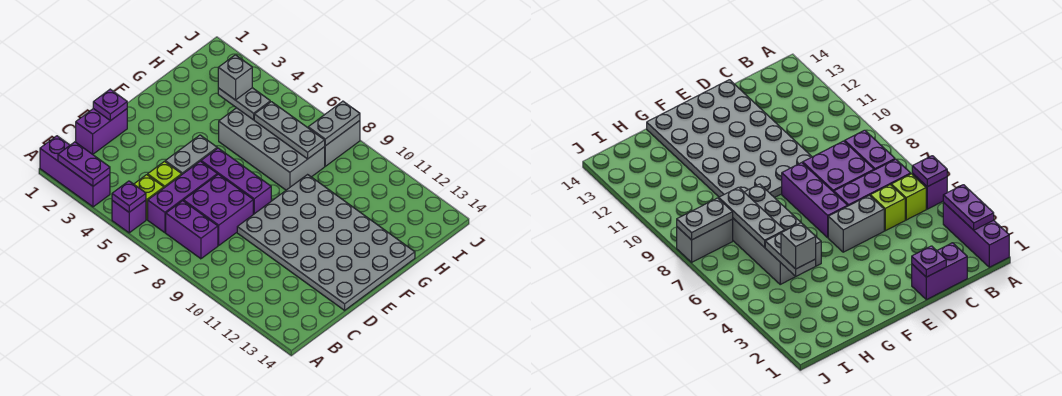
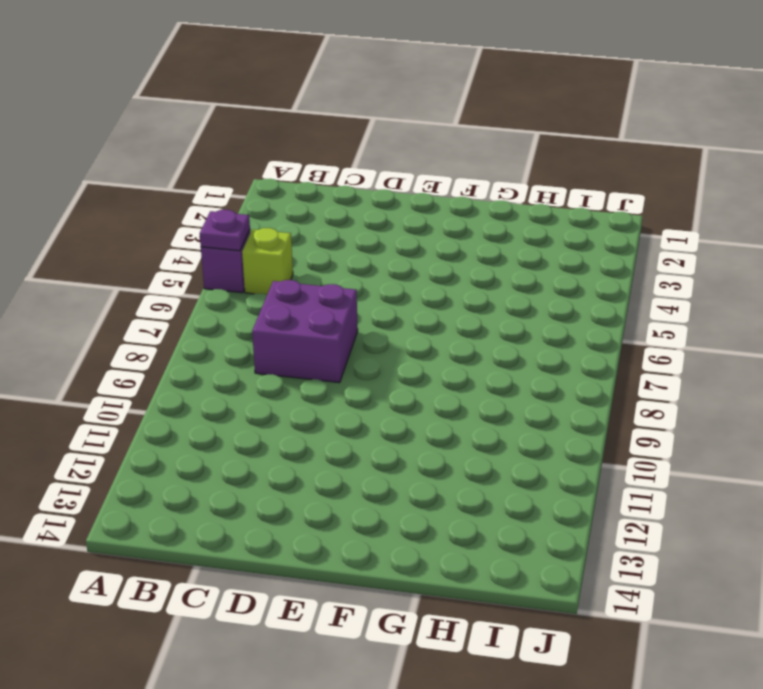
none -> purple brick A1:A3 level 1
none -> purple brick B6:D6 level 1
none -> purple brick B7:B8 level 1

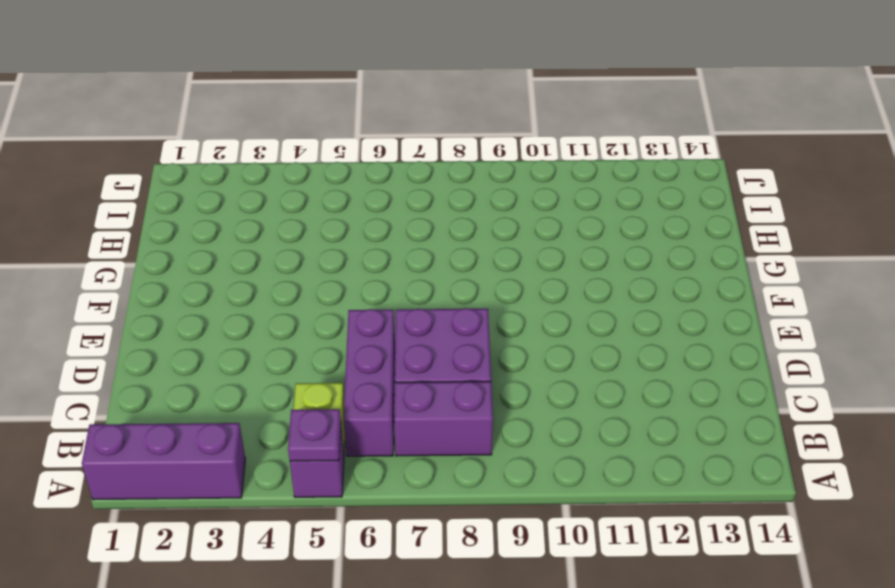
none -> purple brick C1:D1 level 1
none -> lime brick C5 level 1
none -> grey brick D5:E5 level 1

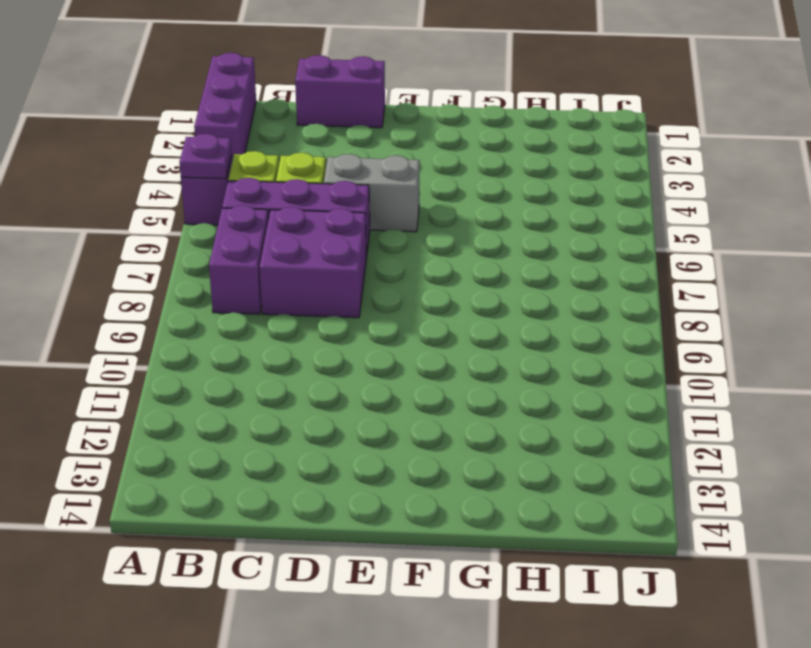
none -> grey plate D9:G14 level 1
none -> purple brick E6:E8 level 1
none -> grey brick G5:H8 level 1

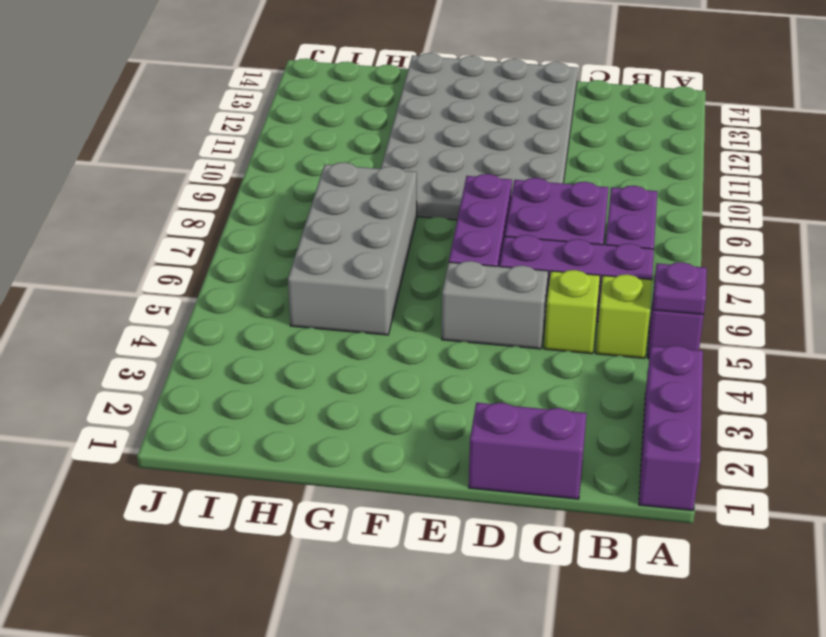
none -> grey brick I8:J8 level 1
none -> purple plate A2:A3 level 2
none -> purple plate D1 level 2

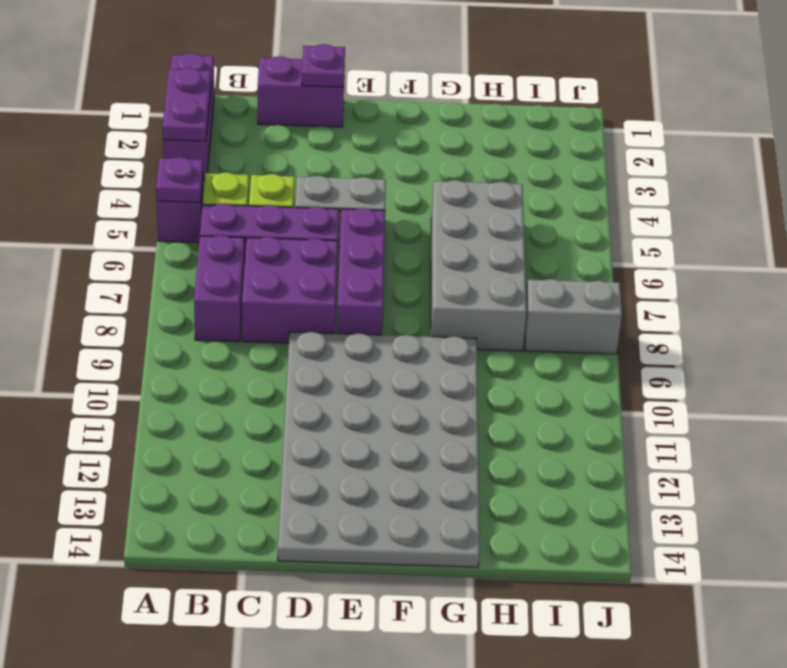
none -> grey plate H4:H5 level 2
none -> grey plate H6:H8 level 2
none -> grey plate I8:J8 level 2

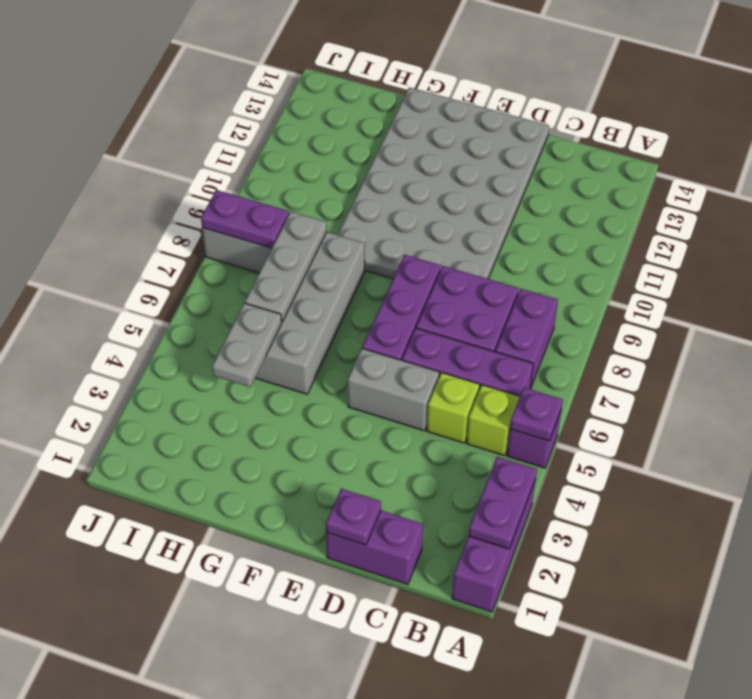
purple plate I8:J8 level 2 -> grey plate I8:J8 level 2
none -> grey brick H4 level 3

